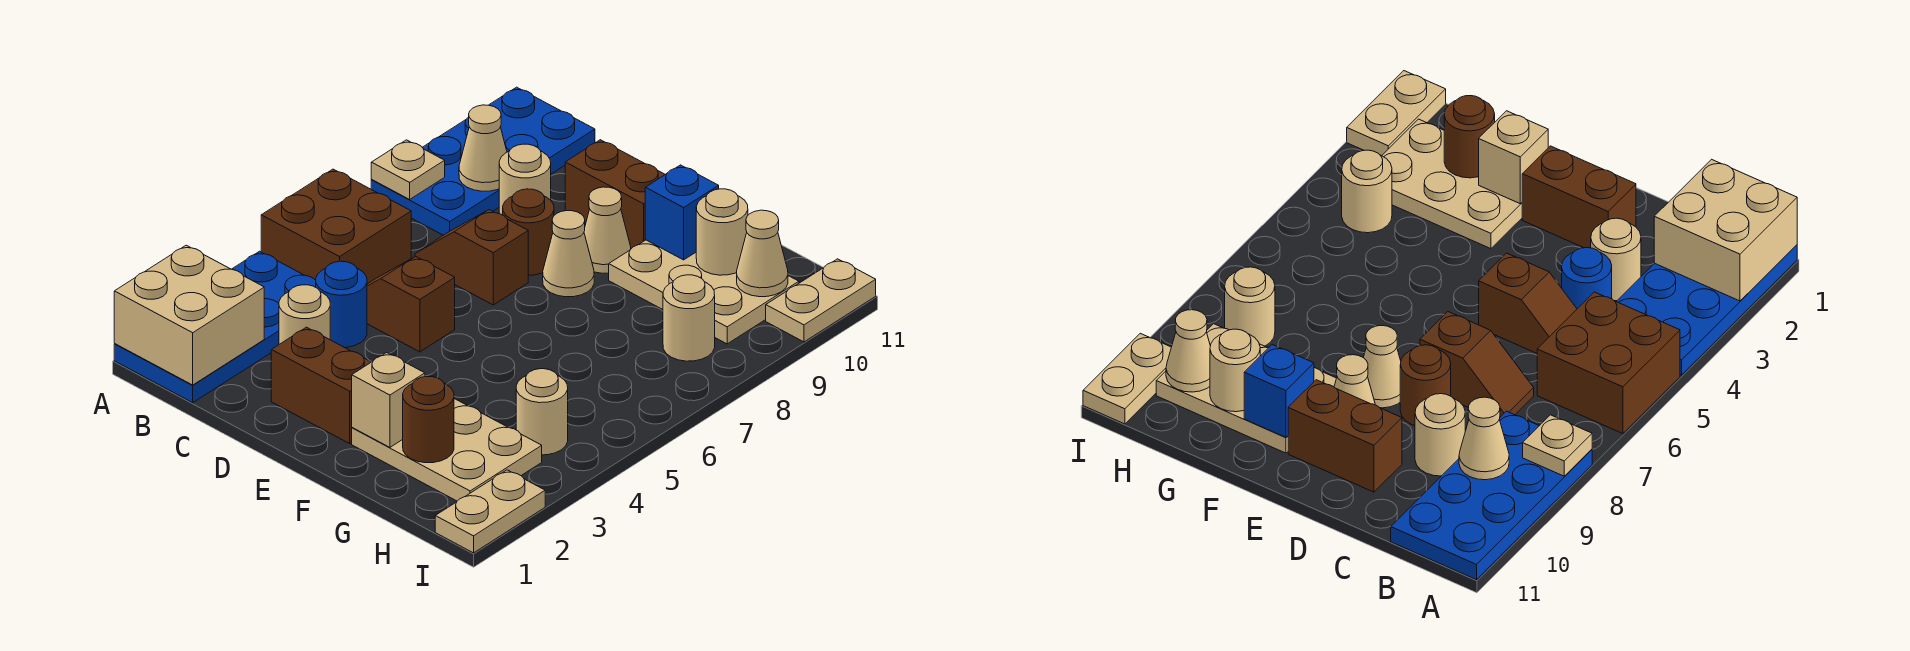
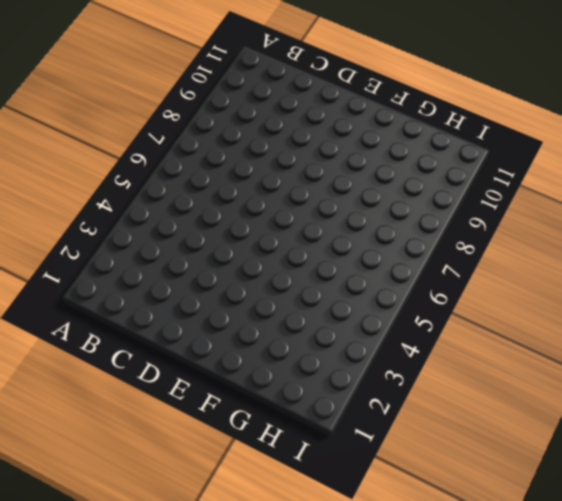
none -> blue plate A1:B4 level 1
none -> brown brick A5:B6 level 1
none -> blue plate A8:B11 level 1

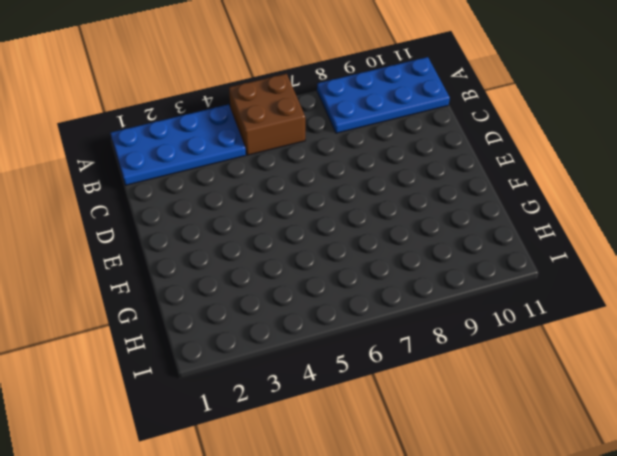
none -> tan round brick C3 level 1
none -> blue round brick C4 level 1
none -> brown slope C5:D5 level 1 top D

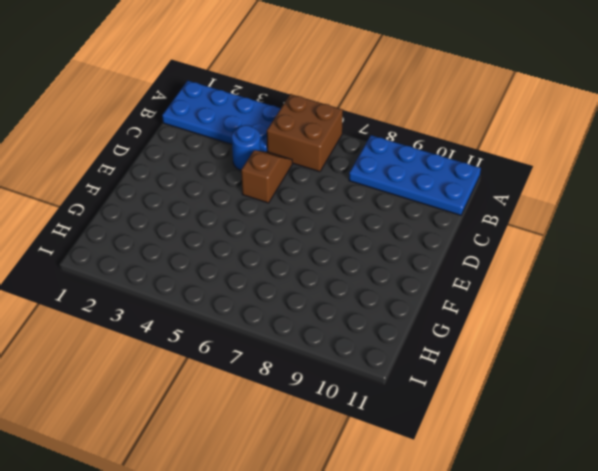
none -> tan round brick C3 level 1
none -> brown slope C7:D7 level 1 top D
none -> tan round brick C9 level 1

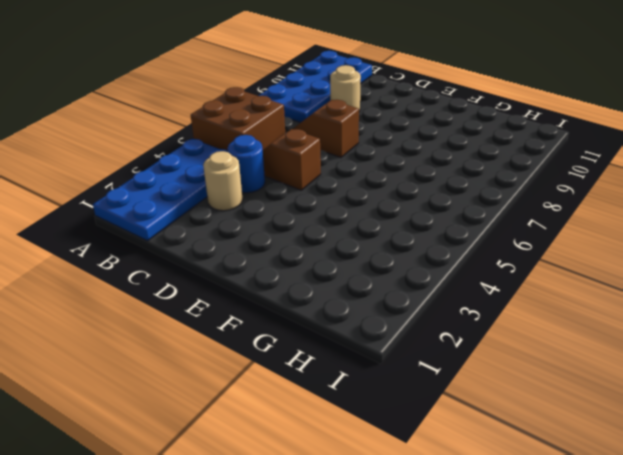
none -> brown brick D2:E2 level 1
none -> brown round brick D8 level 1
none -> brown brick D10:E10 level 1

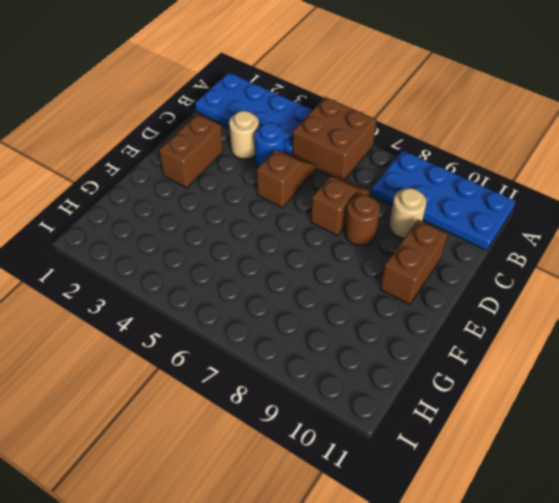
none -> tan cone E8 level 1
none -> tan cone E9 level 1
none -> tan plate F2:H3 level 1

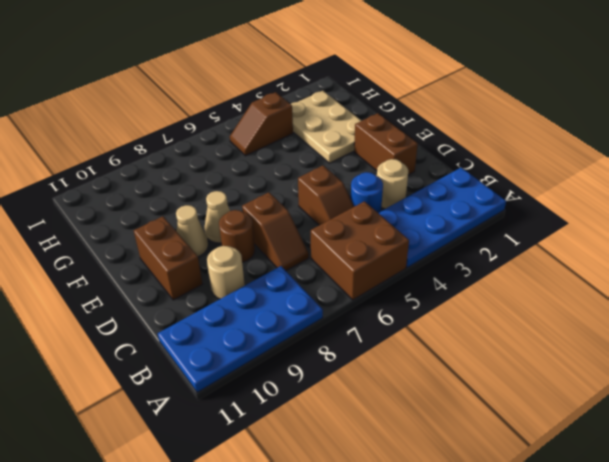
brown slope H4:H5 level 1 top 4 -> tan round brick H4 level 1
none -> tan plate F9:H10 level 1
none -> tan round brick H8 level 1
none -> tan plate I1:I2 level 1

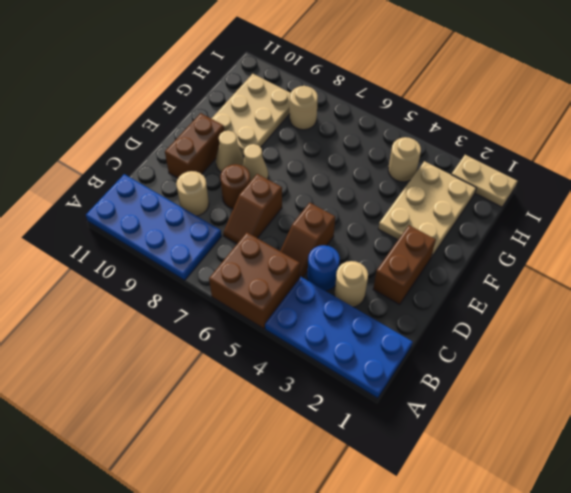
none -> tan plate I10:I11 level 1
none -> tan brick A1:B2 level 2
none -> tan plate A8 level 2

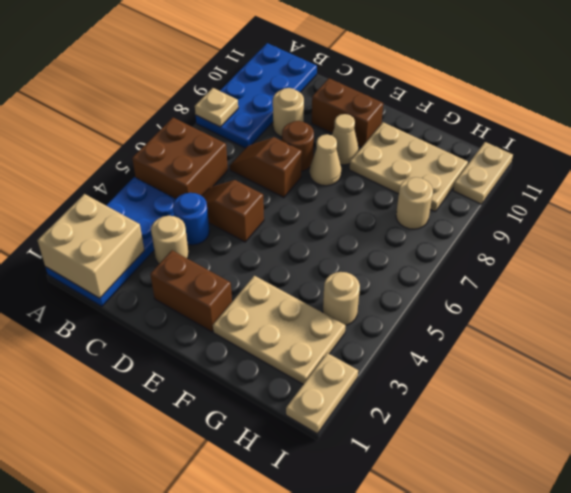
none -> tan cone B9 level 2
none -> tan brick F2 level 2
none -> blue brick F10 level 2

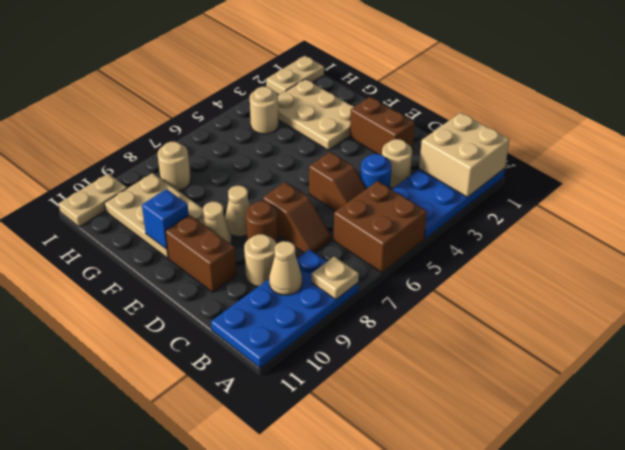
none -> tan brick F2 level 2
none -> brown round brick G2 level 2
none -> tan round brick G10 level 2

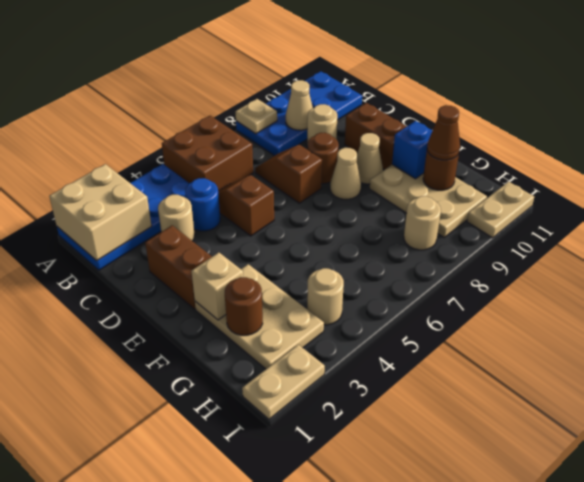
brown round brick G10 level 2 -> tan round brick G10 level 2
brown cone G10 level 3 -> none
none -> tan cone H10 level 2

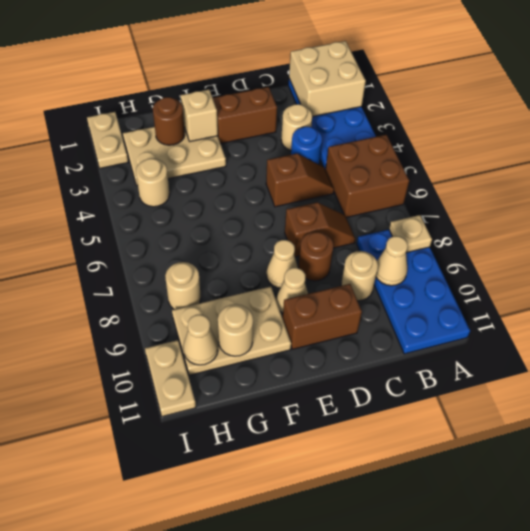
none -> blue brick F10 level 2

